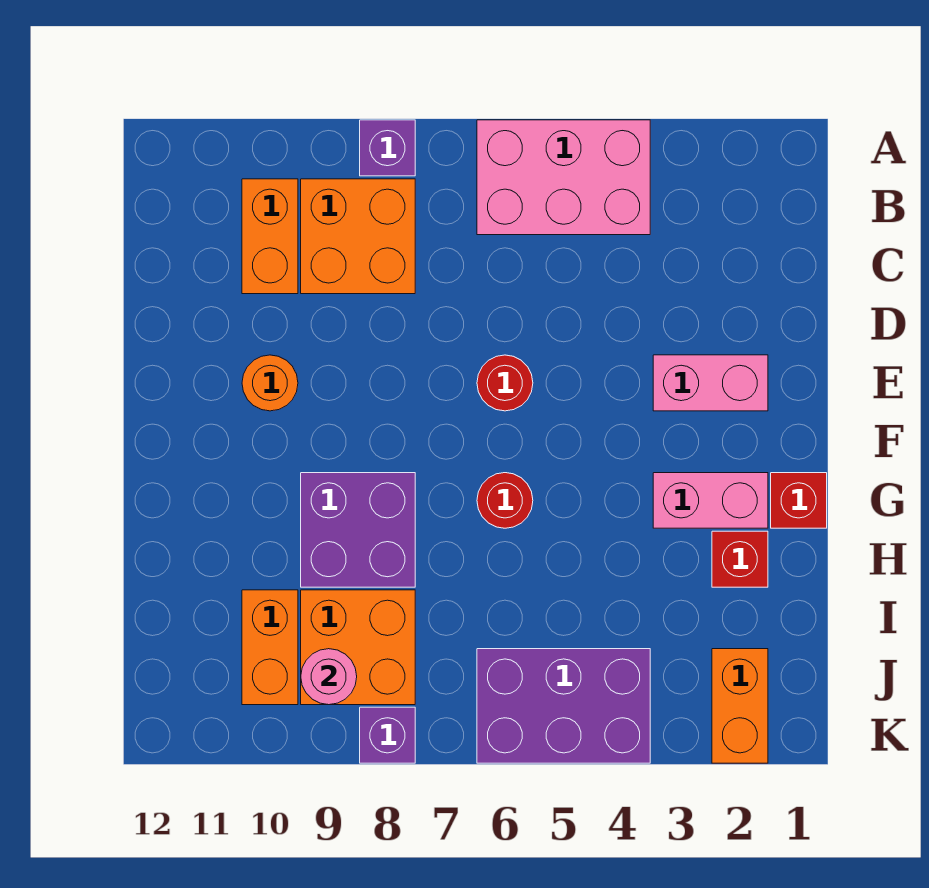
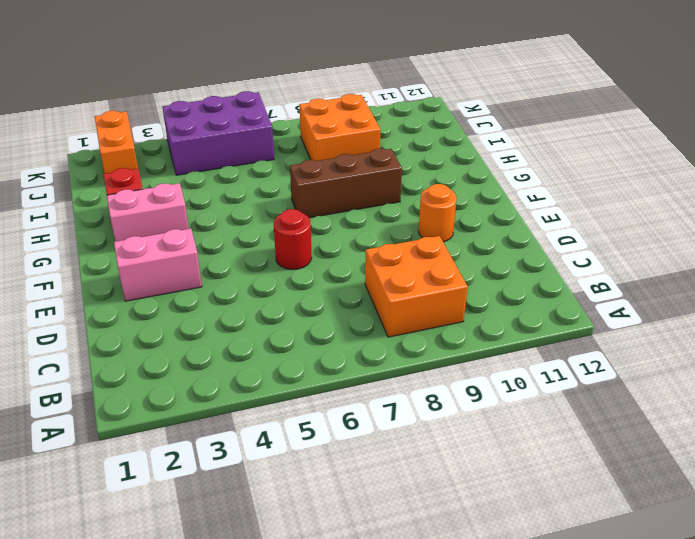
brown brick G7:G9 level 1 -> purple brick G8:H9 level 1
none -> pink brick A4:B6 level 1
none -> purple brick A8 level 1
none -> orange brick B10:C10 level 1

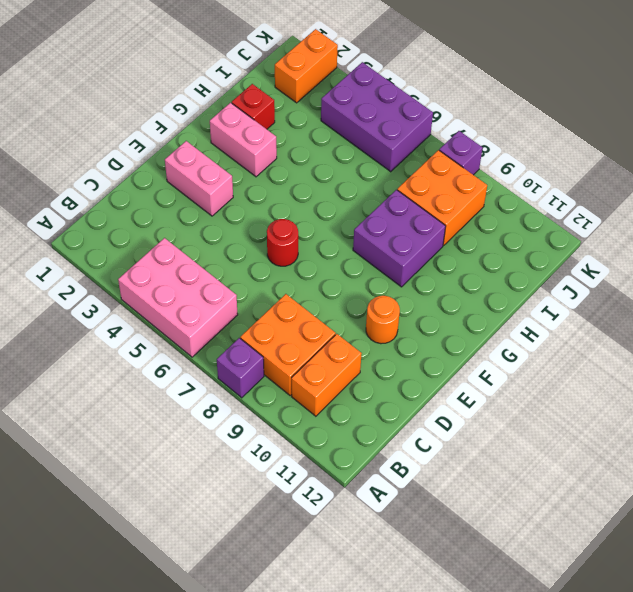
none -> red brick G1 level 1
none -> red round brick G6 level 1
none -> orange brick I10:J10 level 1

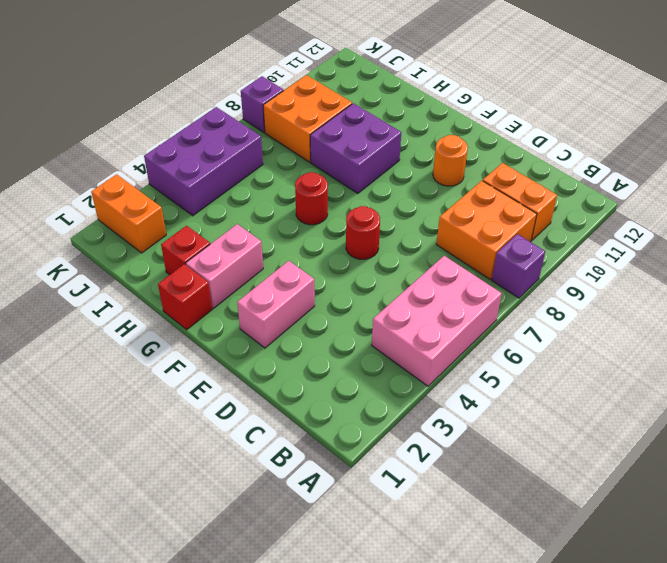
none -> orange brick I10:J10 level 1
none -> pink round brick J9 level 2

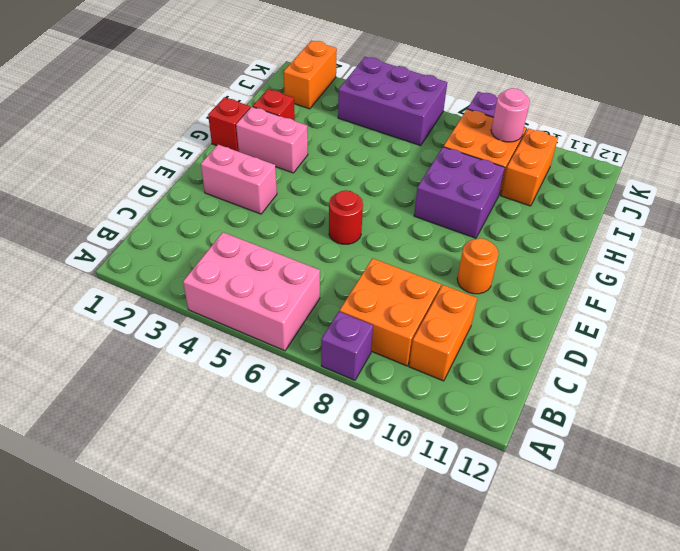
none -> red round brick G6 level 1

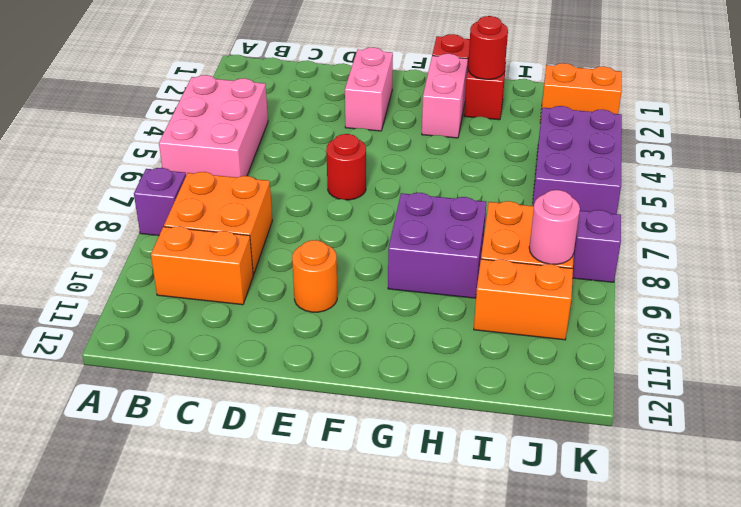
red round brick H2 level 2 -> red round brick G6 level 1

